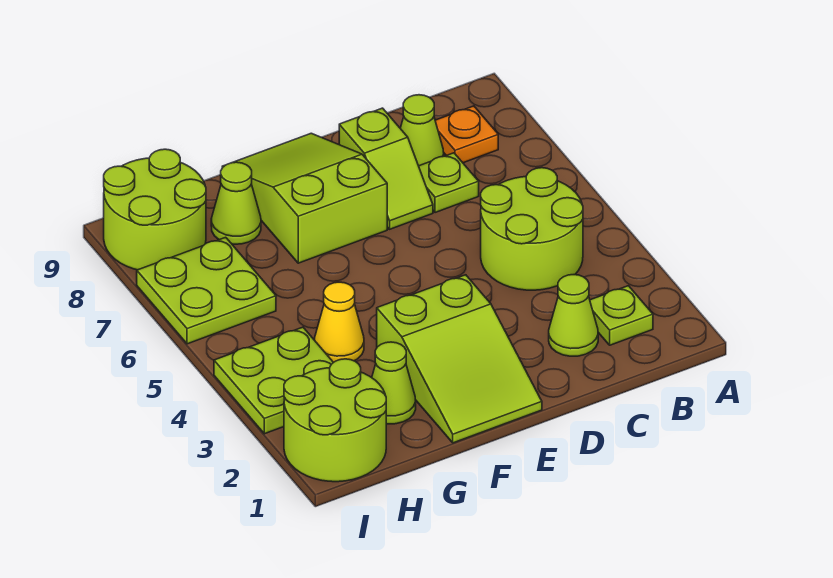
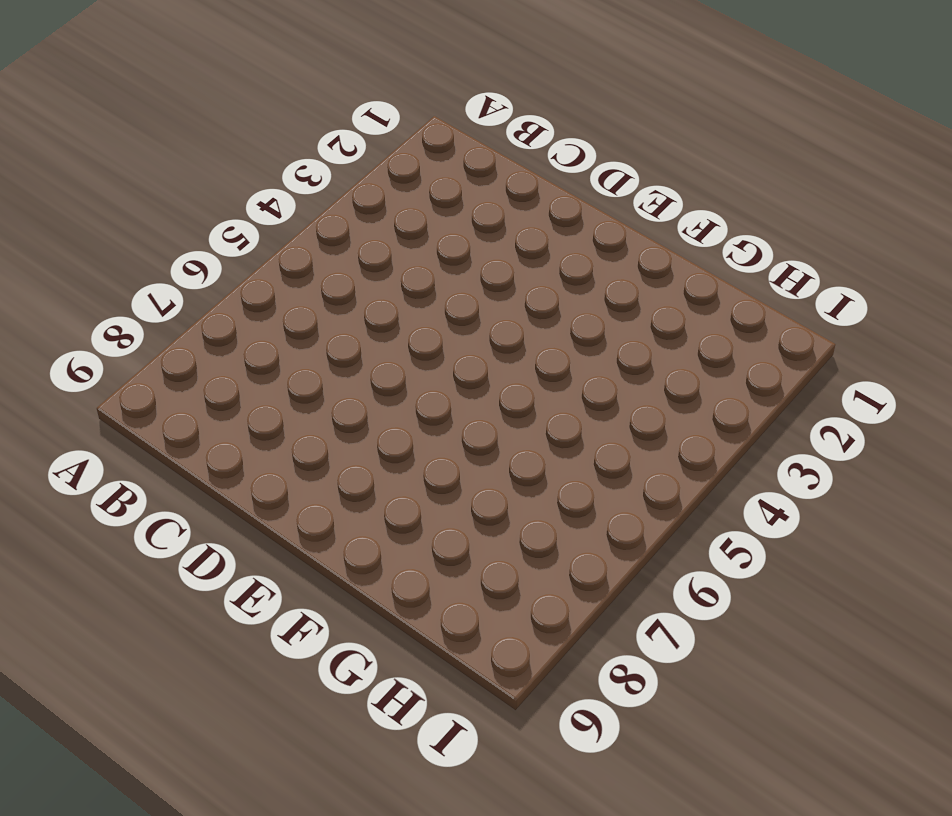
none -> lime plate B2 level 1
none -> lime round brick B4:C5 level 1
none -> orange plate B8 level 1

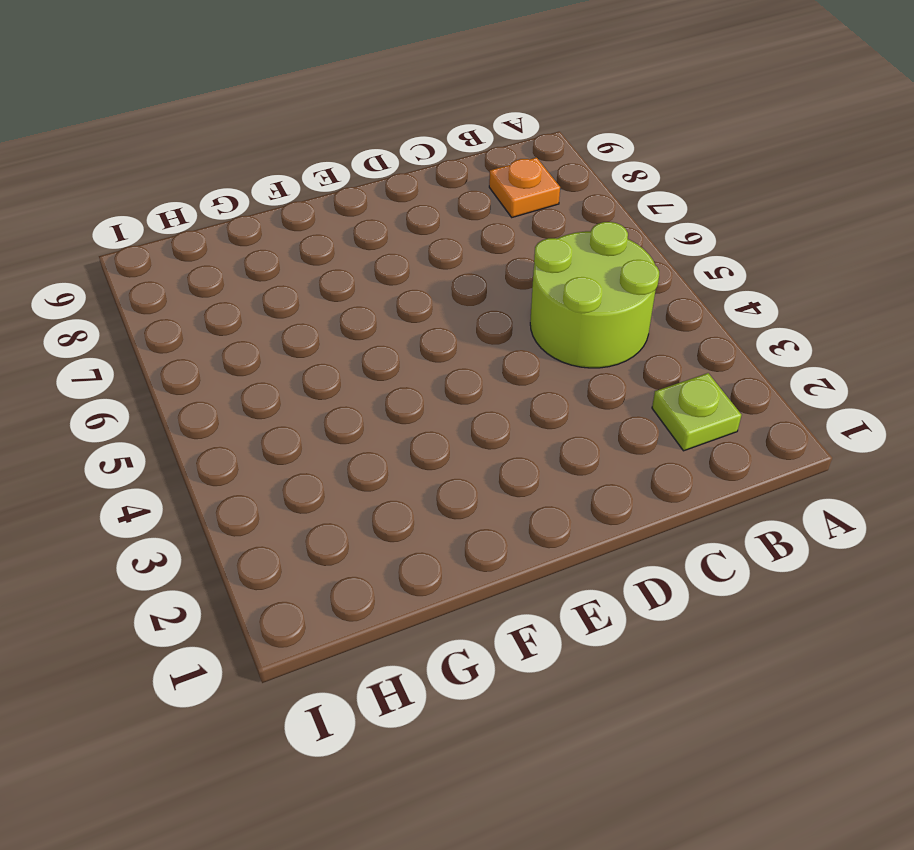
none -> lime cone C2 level 1
none -> lime plate C7 level 1
none -> lime cone C8 level 1

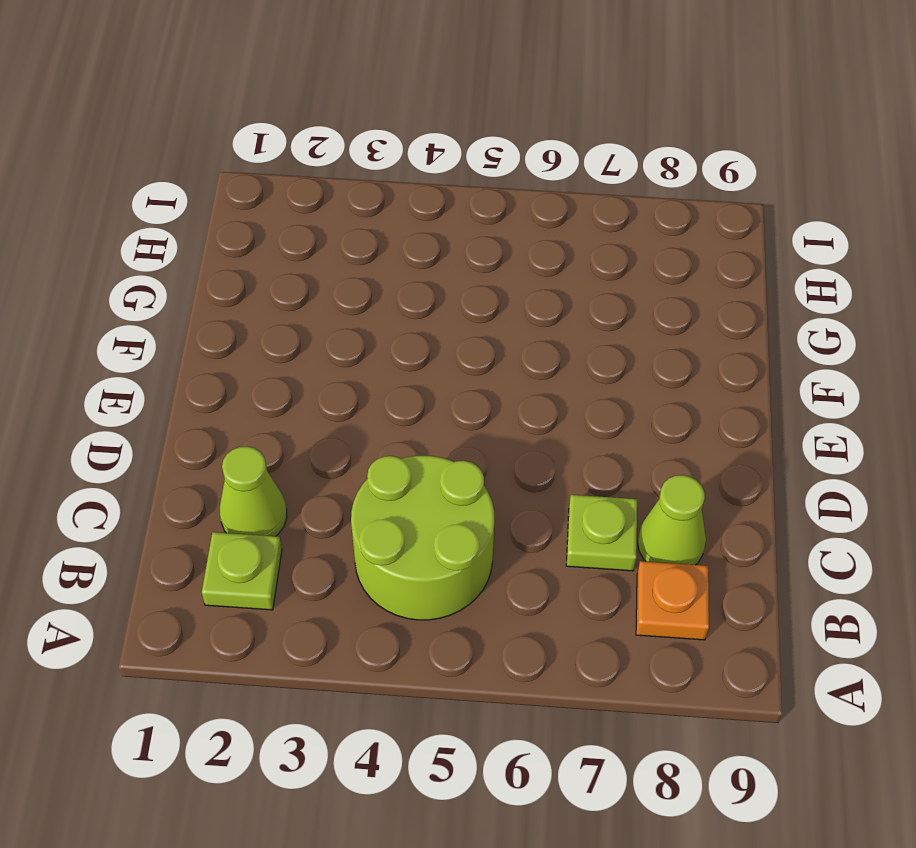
none -> lime slope D7:D8 level 1 top 8
none -> lime slope E1:F3 level 1 top 3
none -> lime slope E7:F9 level 1 top 7

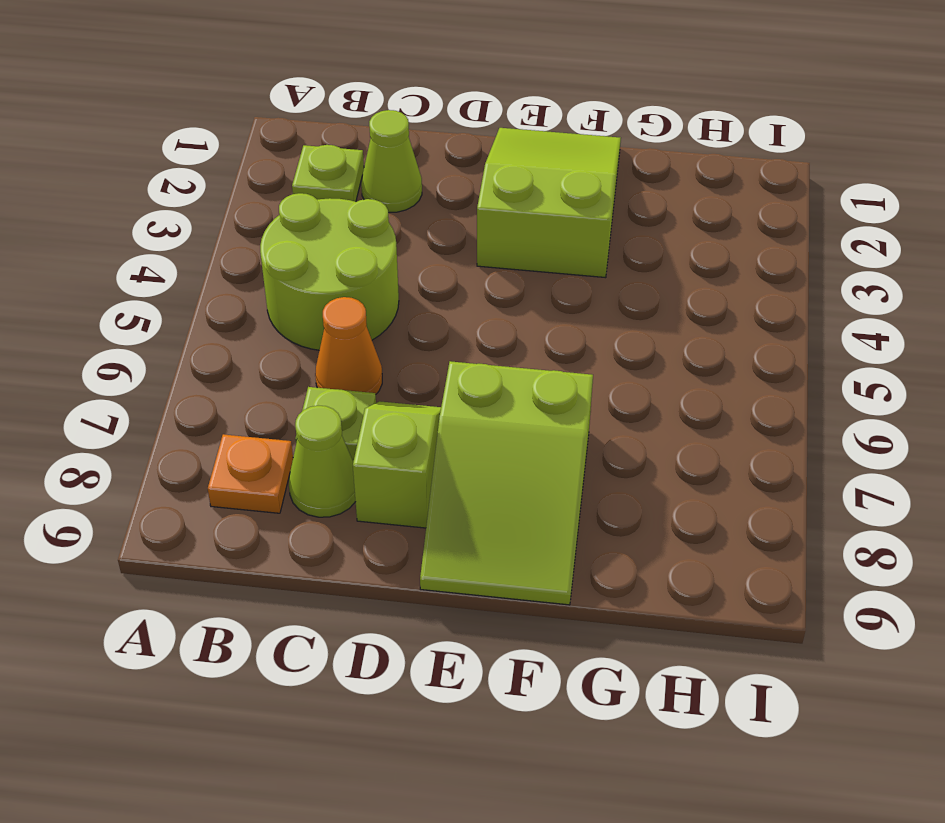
orange cone C6 level 1 -> none
none -> lime cone G2 level 1
none -> yellow cone G4 level 1
none -> lime cone G8 level 1

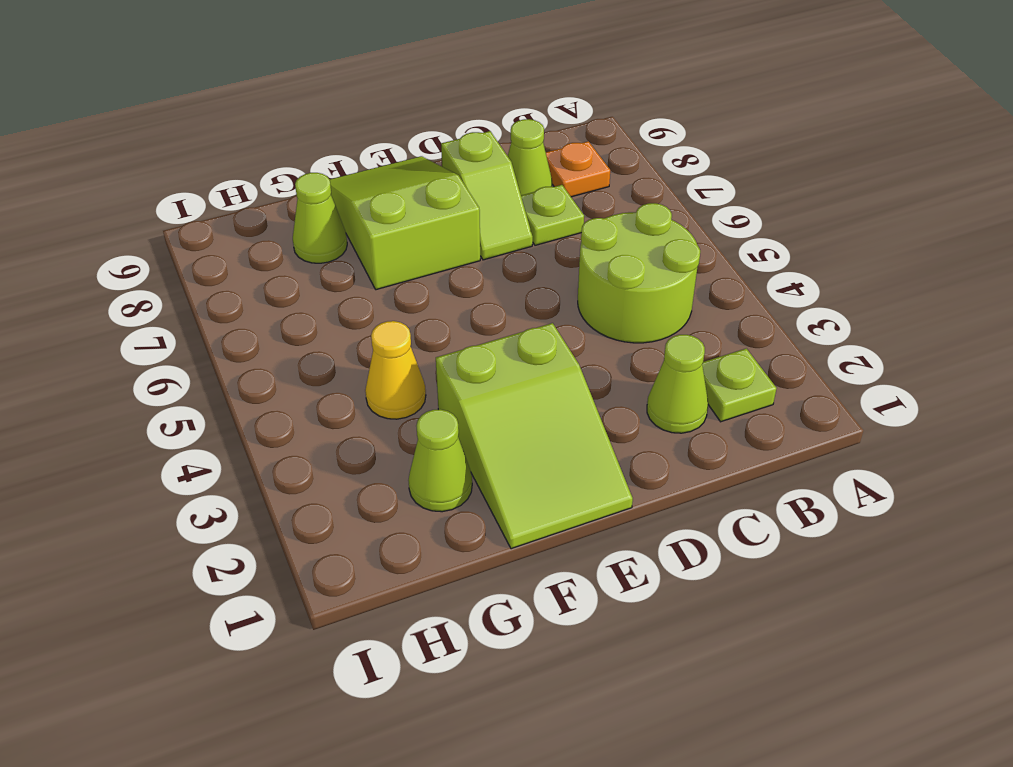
none -> lime round brick H1:I2 level 1
none -> lime plate H3:I4 level 1
none -> lime plate H6:I7 level 1

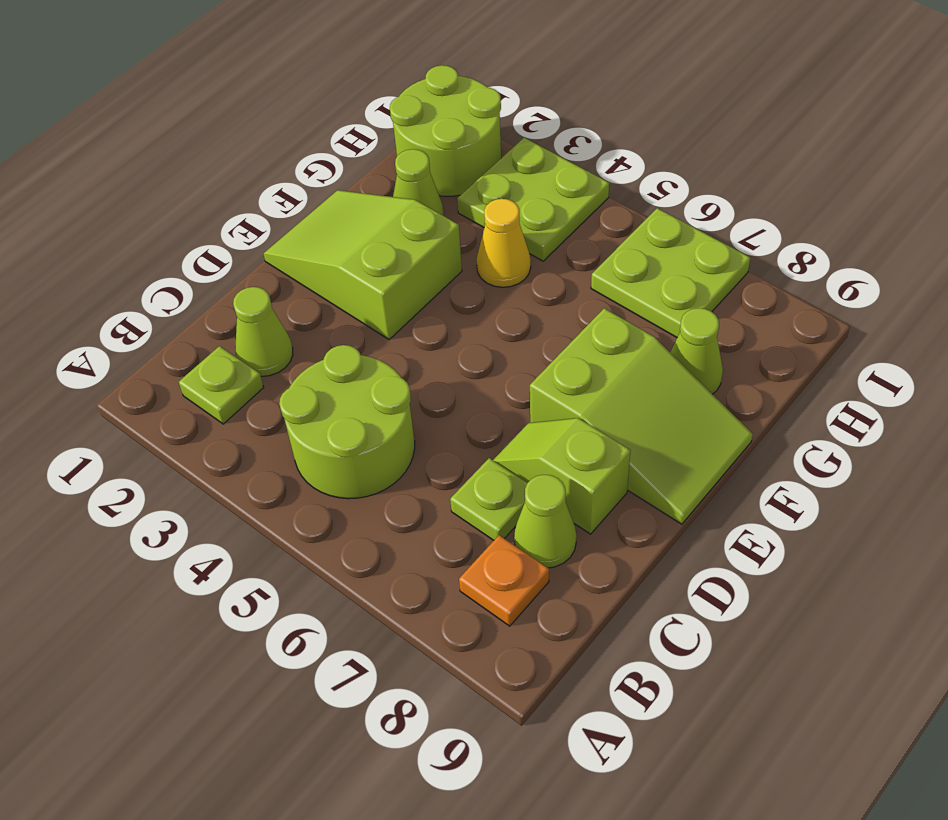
none -> lime round brick H8:I9 level 1

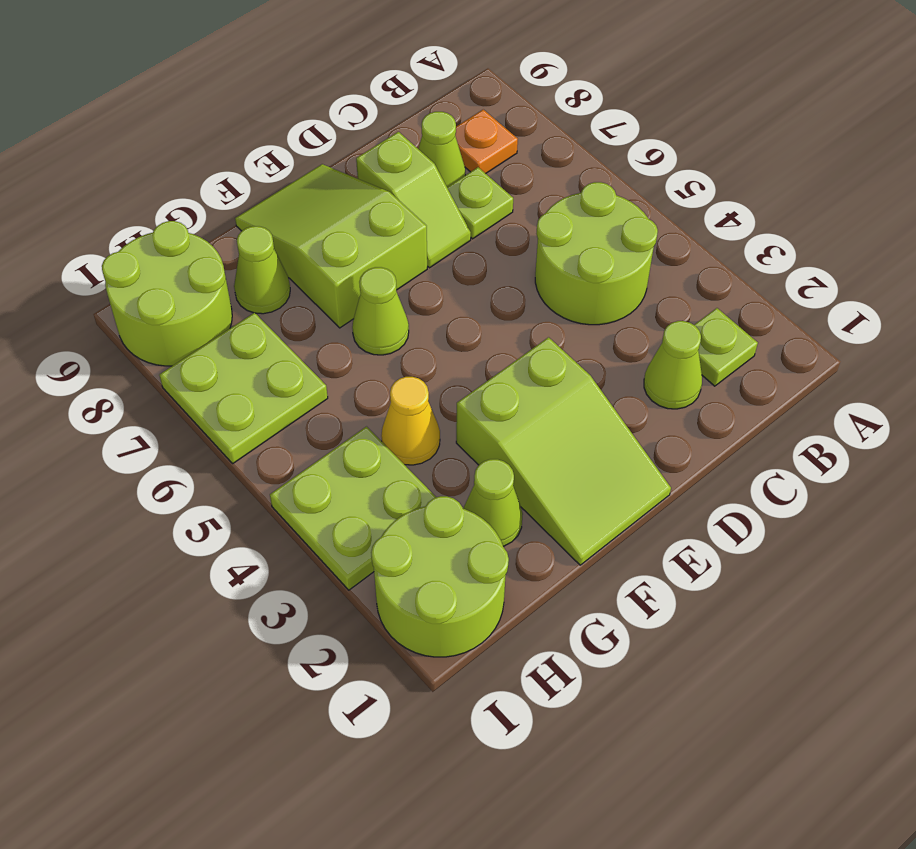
lime cone F6 level 1 -> none

